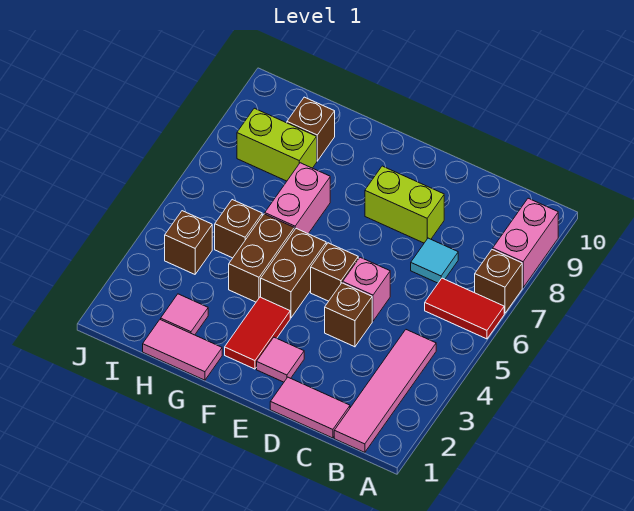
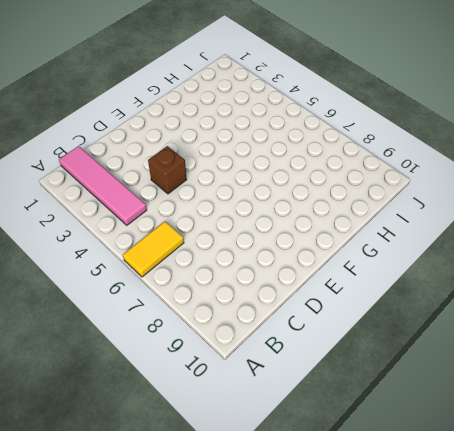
yellow tile A6:B6 level 1 -> red tile A6:B6 level 1
none -> brown brick A7 level 1
none -> pink brick A8:A9 level 1
none -> pink tile C1:D1 level 1

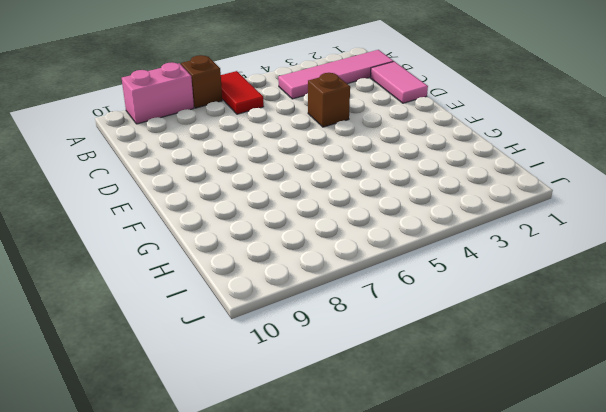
none -> cyan tile C7 level 1
none -> pink brick D5 level 1
none -> lime brick D8:E8 level 1

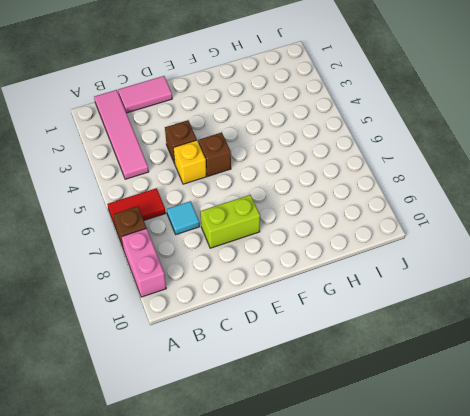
yellow brick D5 level 1 -> pink brick D5 level 1
none -> pink tile E2 level 1
none -> red tile F2:F3 level 1
none -> brown brick F4:F5 level 1

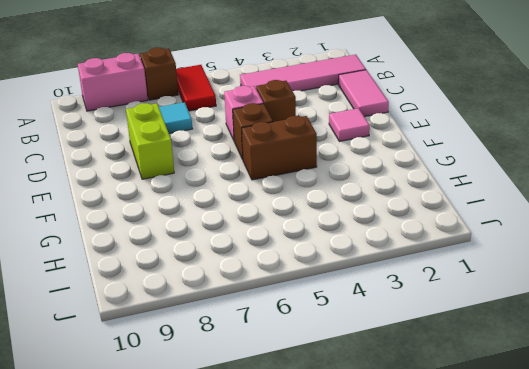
none -> red tile F2:F3 level 1
none -> pink tile G1:H1 level 1
none -> brown brick G4:G5 level 1

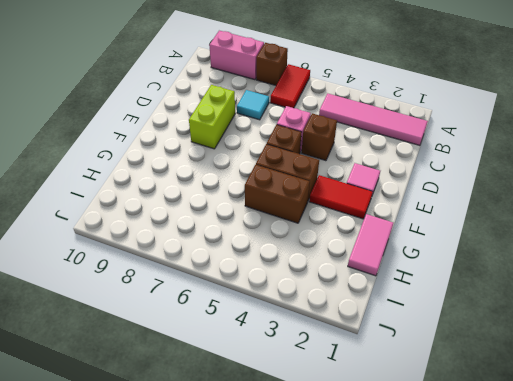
none -> pink tile C1:D1 level 1
none -> pink brick G6:G7 level 1
none -> pink tile H2 level 1

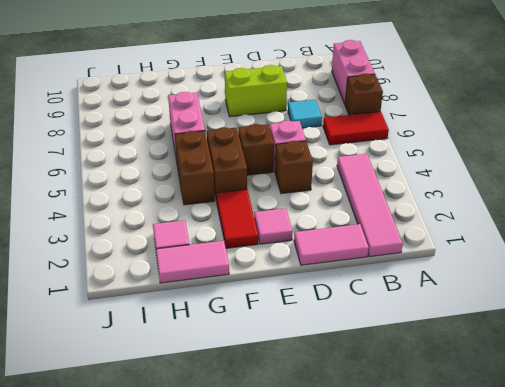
none -> brown brick H5 level 1
none -> lime brick H8:I8 level 1
none -> brown brick H9 level 1

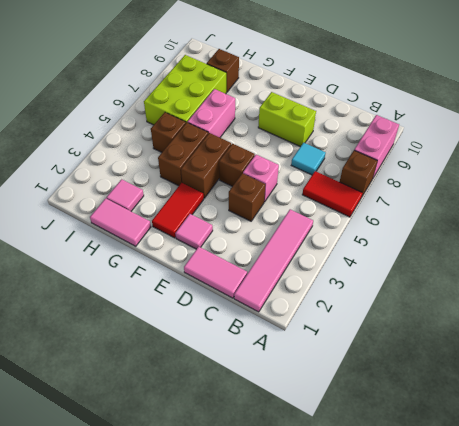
lime brick H6:I8 level 1 -> lime brick H8:I8 level 1
none -> brown brick I4 level 1

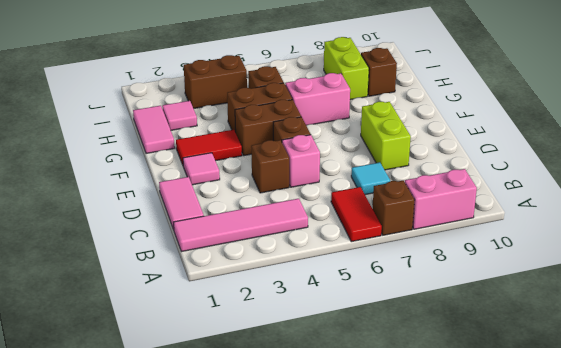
brown brick I3:I4 level 1 -> brown brick I4 level 1

